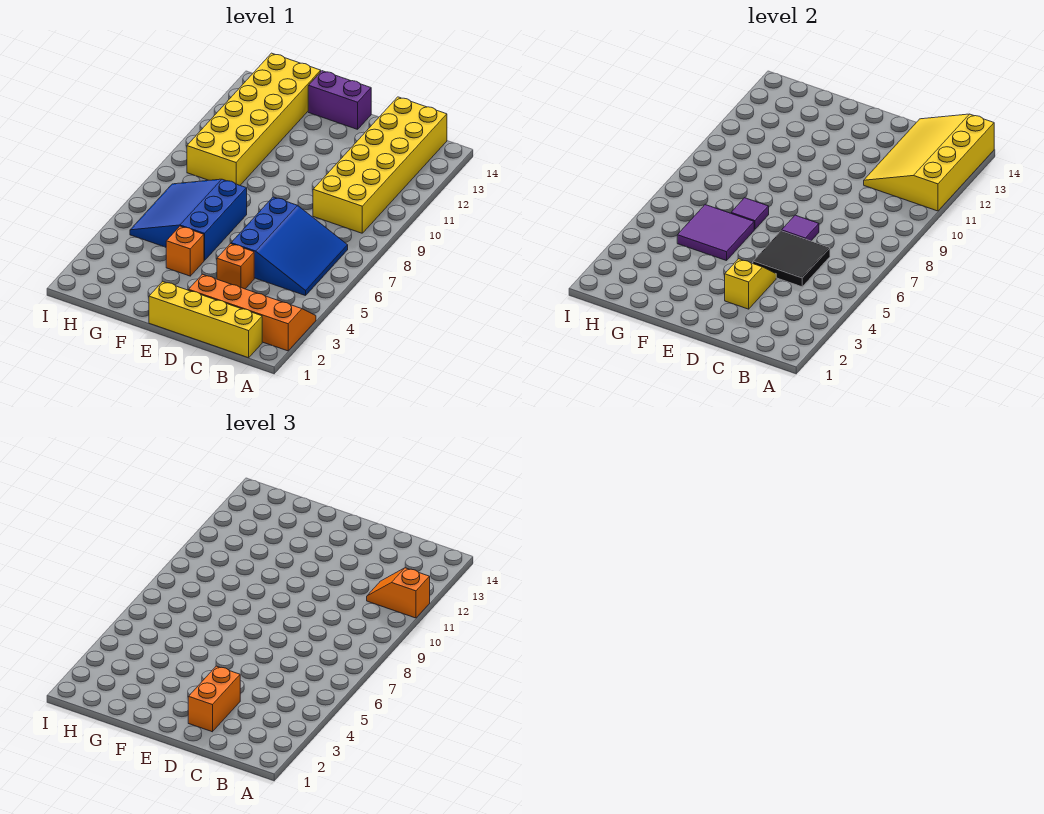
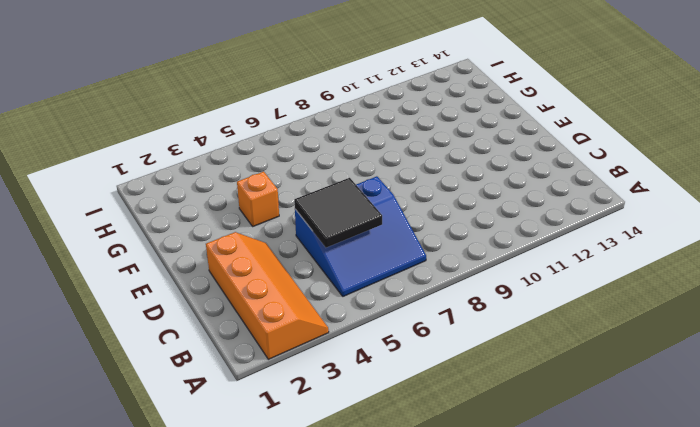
none -> yellow brick B1:E1 level 1
none -> yellow brick B9:C14 level 1
none -> orange brick D4 level 1

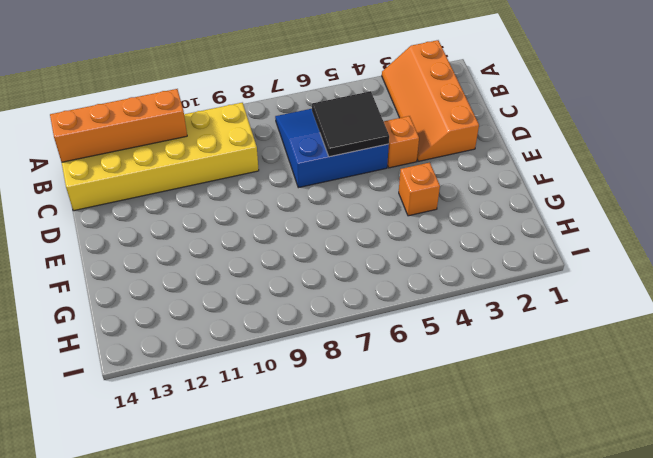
orange brick B11:B14 level 2 -> yellow slope A11:C14 level 2 top A
none -> yellow brick B1:E1 level 1
none -> purple brick E14:F14 level 1
none -> blue slope F5:H7 level 1 top F

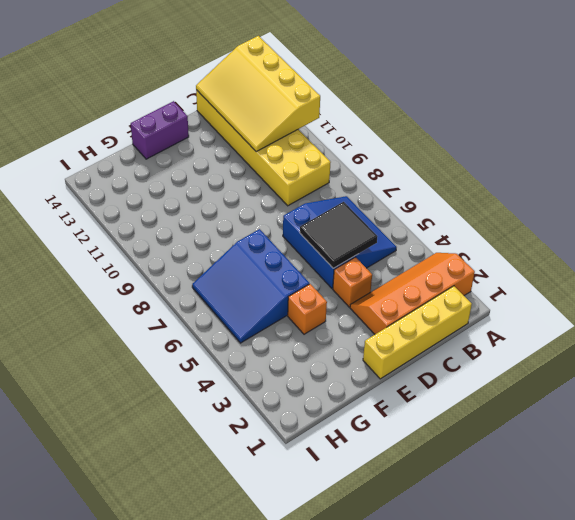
none -> yellow brick G9:H14 level 1
none -> yellow slope D3:D4 level 2 top 3
none -> purple tile D7 level 2

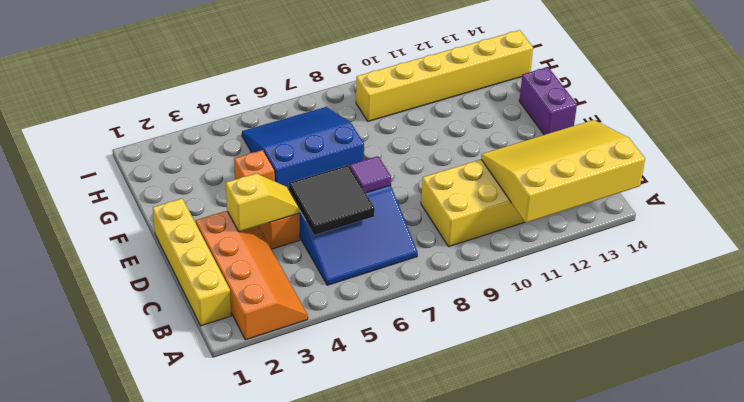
yellow brick H9:H14 level 1 -> yellow brick G9:H14 level 1
none -> purple tile F5:G6 level 2
none -> purple tile F7 level 2
none -> orange slope A11:B11 level 3 top A

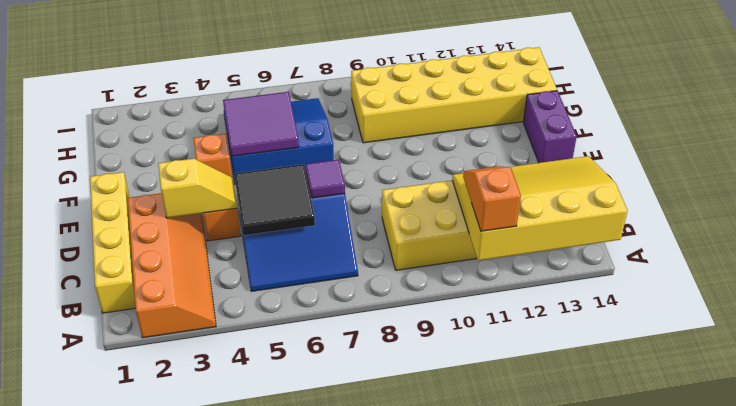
none -> purple tile F7 level 2
none -> orange brick D2:D3 level 3

